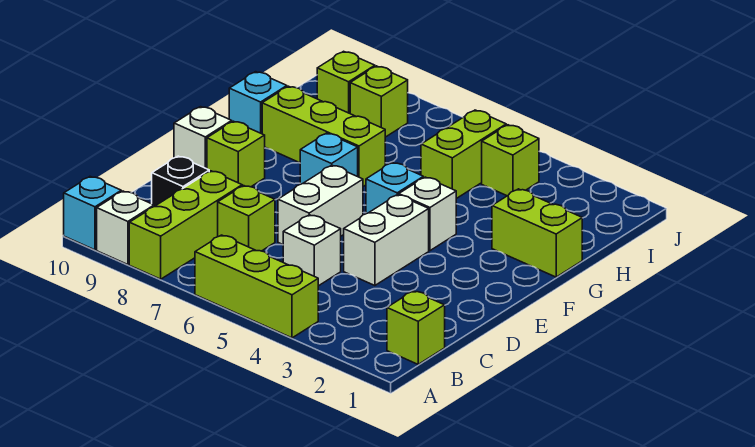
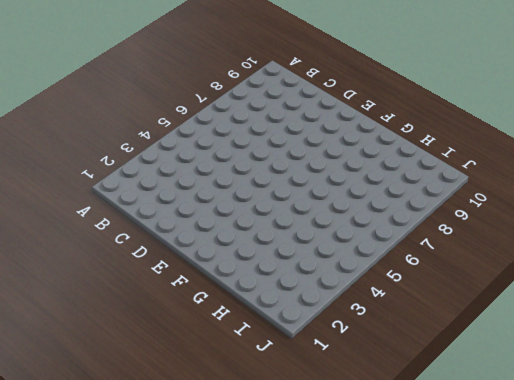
none -> lime brick A4:A6 level 1
none -> lime brick A8:C8 level 1
none -> white brick A9 level 1

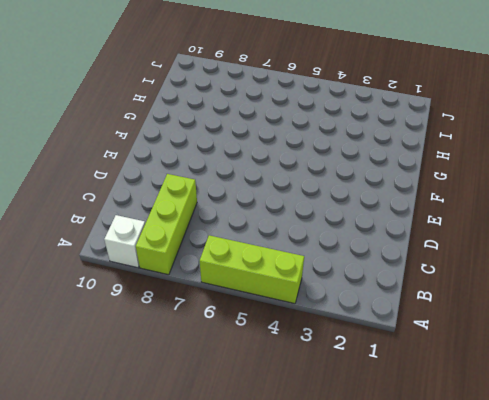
none -> cyan brick A10 level 1
none -> lime brick B1 level 1
none -> white brick C5 level 1

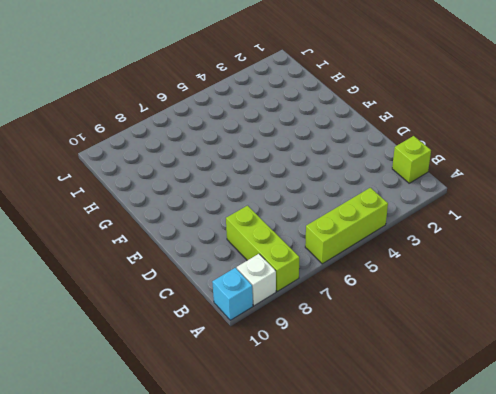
none -> white brick C5 level 1
none -> lime brick C7 level 1
none -> black brick C9 level 1

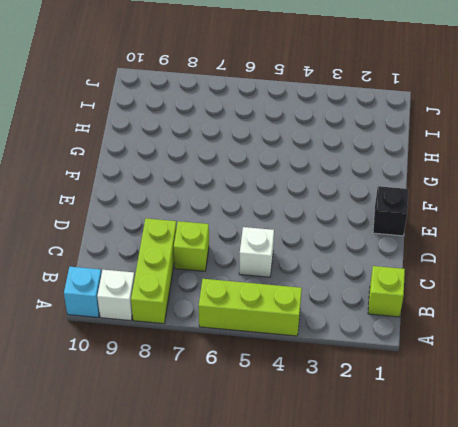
black brick E1 level 1 -> black brick C9 level 1
none -> white brick D4:E4 level 1
none -> white brick D6:E6 level 1
none -> lime brick E9 level 1

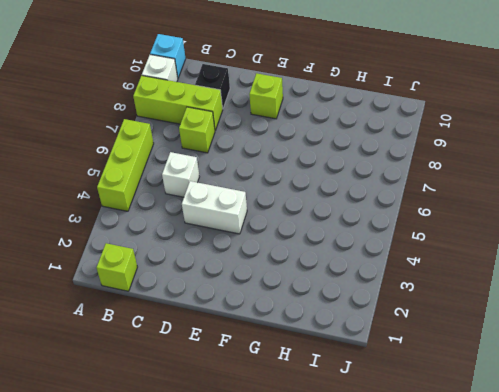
none -> white brick D6:E6 level 1
none -> white brick E10 level 1
none -> white brick F4 level 1

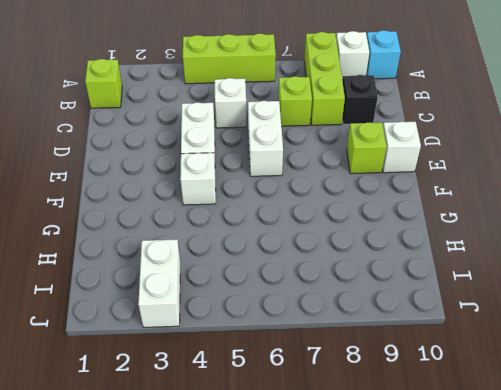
white brick I3:J3 level 1 -> none
none -> cyan brick F5 level 1
none -> cyan brick F7 level 1
none -> lime brick G1:G2 level 1

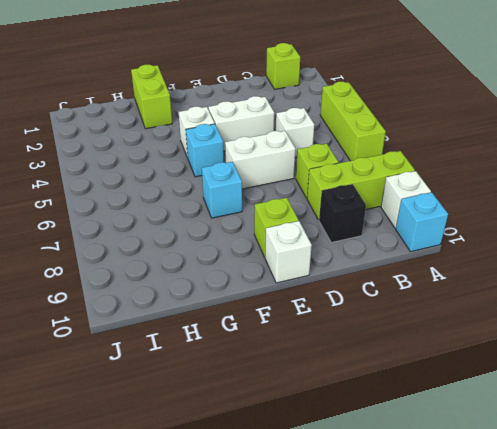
none -> lime brick G7:G9 level 1
none -> cyan brick G10 level 1
none -> lime brick H5:I5 level 1

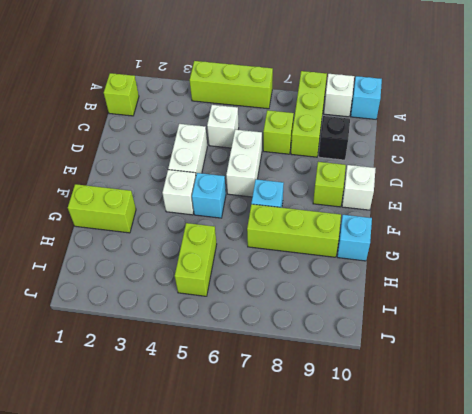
none -> lime brick I4 level 1
none -> lime brick I8 level 1
none -> lime brick I9 level 1

